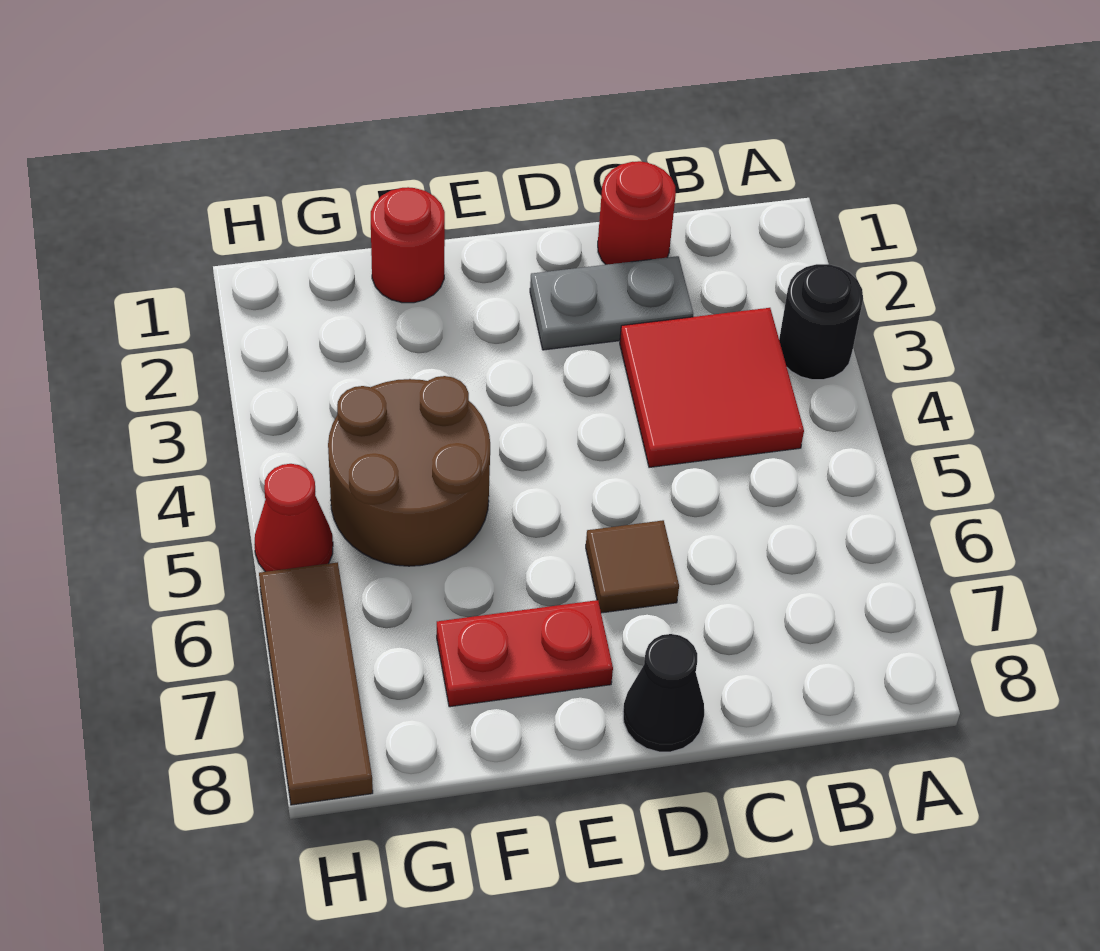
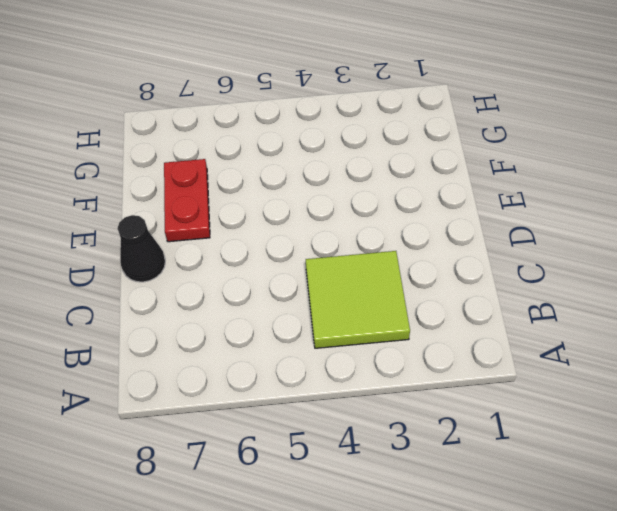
lime tile B3:C4 level 1 -> red tile B3:C4 level 1
none -> black round brick A3 level 1
none -> red round brick C1 level 1

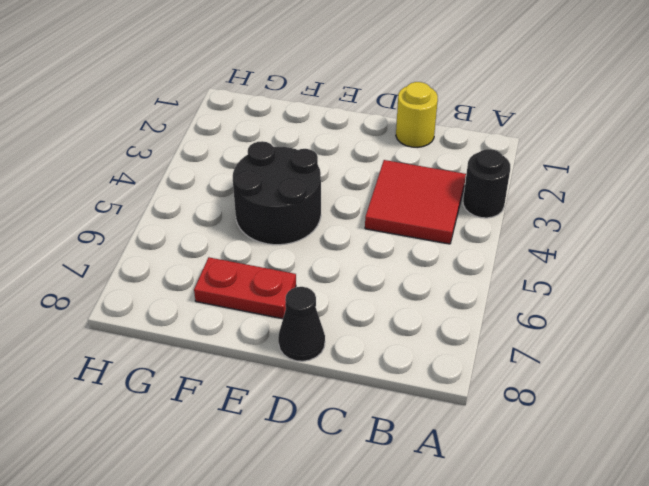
yellow round brick C1 level 1 -> red round brick C1 level 1
black round brick E4:F5 level 1 -> brown round brick F4:G5 level 1
none -> grey plate C2:D2 level 1
none -> brown tile D6 level 1

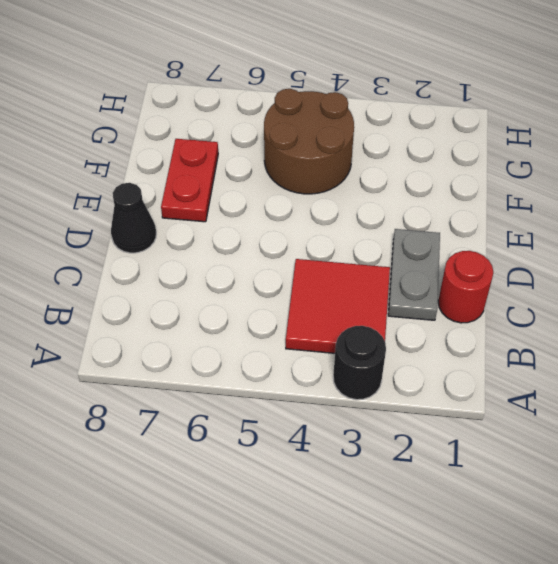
none -> brown tile D6 level 1
none -> red round brick F1 level 1

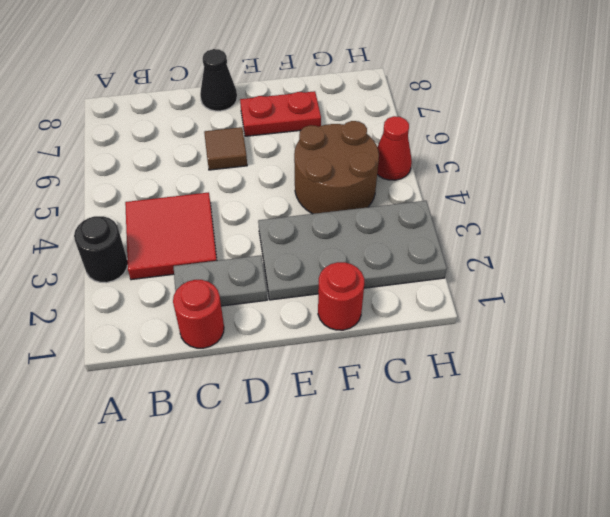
grey plate E2:H3 level 1 -> none
none -> brown tile H6:H8 level 1

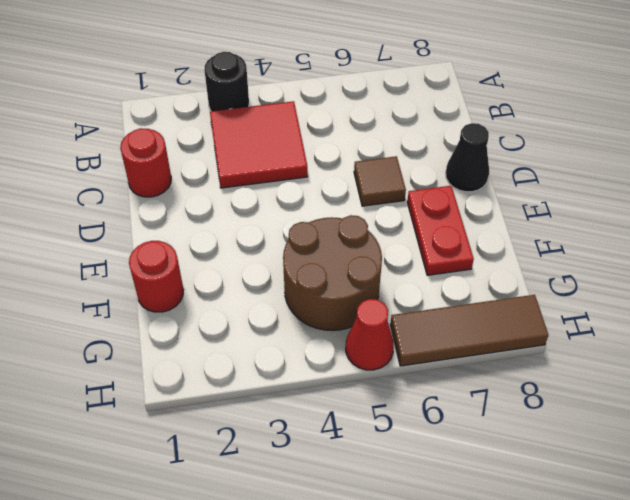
none -> grey plate C2:D2 level 1

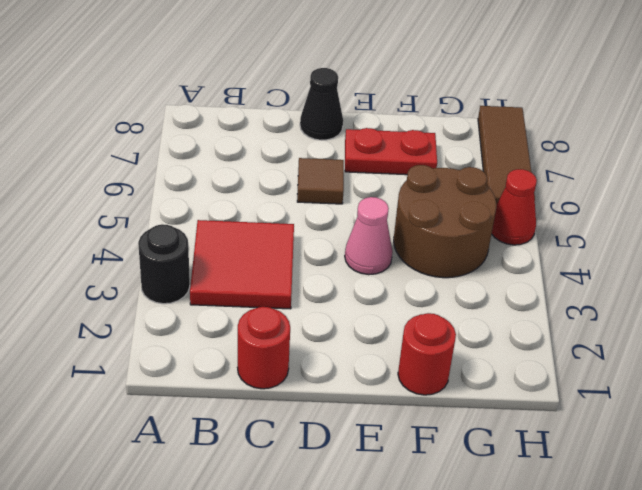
pink cone E4 level 1 -> none
none -> grey plate C2:D2 level 1

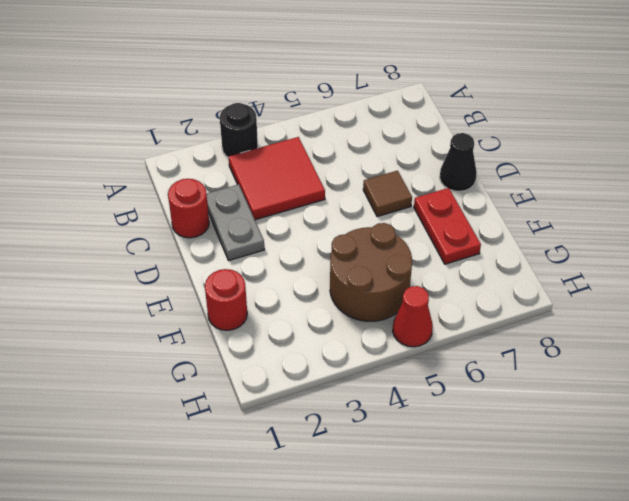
none -> brown tile H6:H8 level 1

